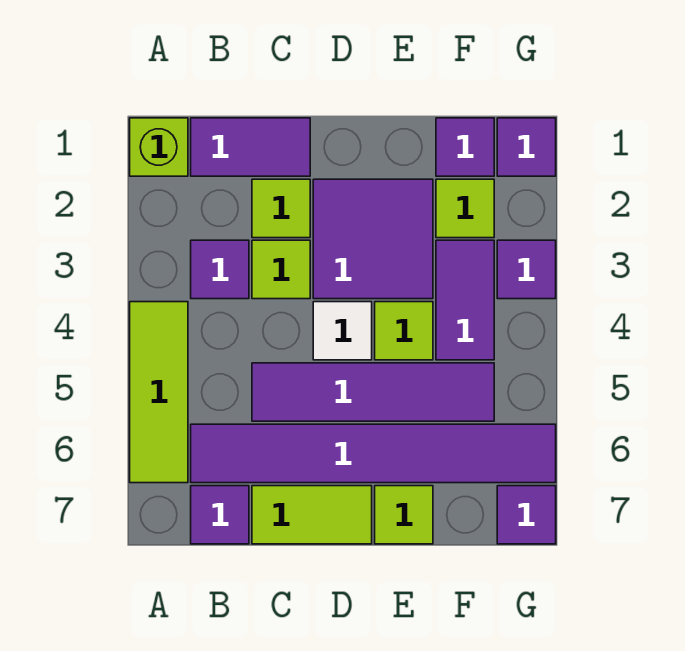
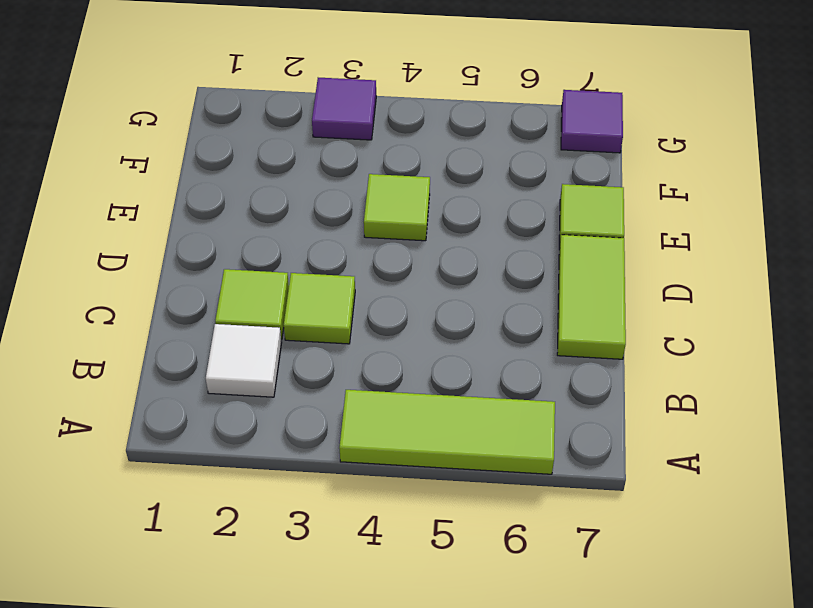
white tile B2 level 1 -> white tile D4 level 1
none -> lime brick A1 level 1
none -> purple tile B1:C1 level 1
none -> purple tile B3 level 1

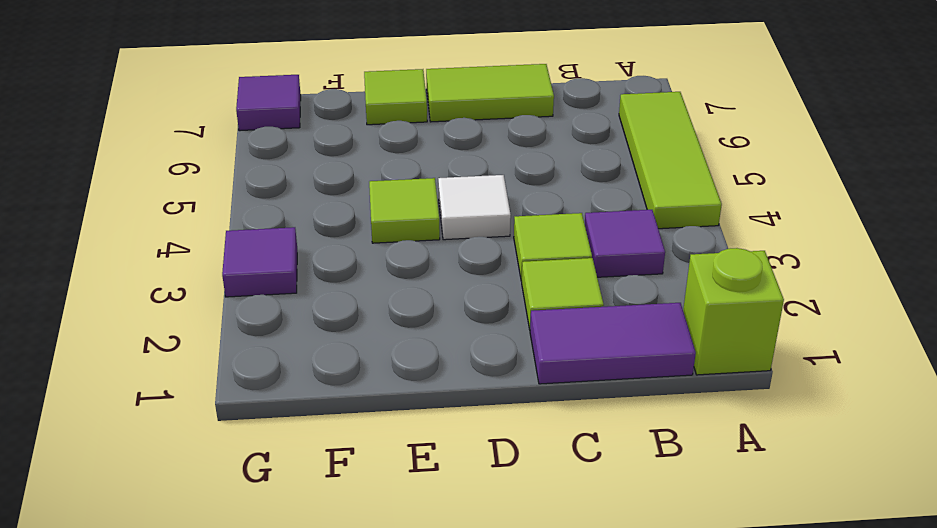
none -> purple tile B6:G6 level 1
none -> purple tile B7 level 1
none -> purple tile C5:F5 level 1

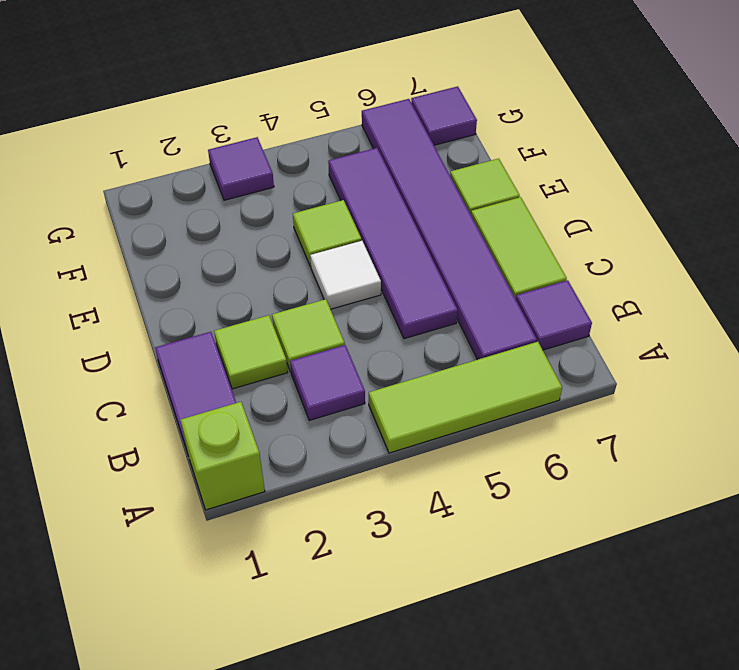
none -> purple tile D2:E3 level 1
none -> purple tile F1 level 1
none -> lime tile F2 level 1

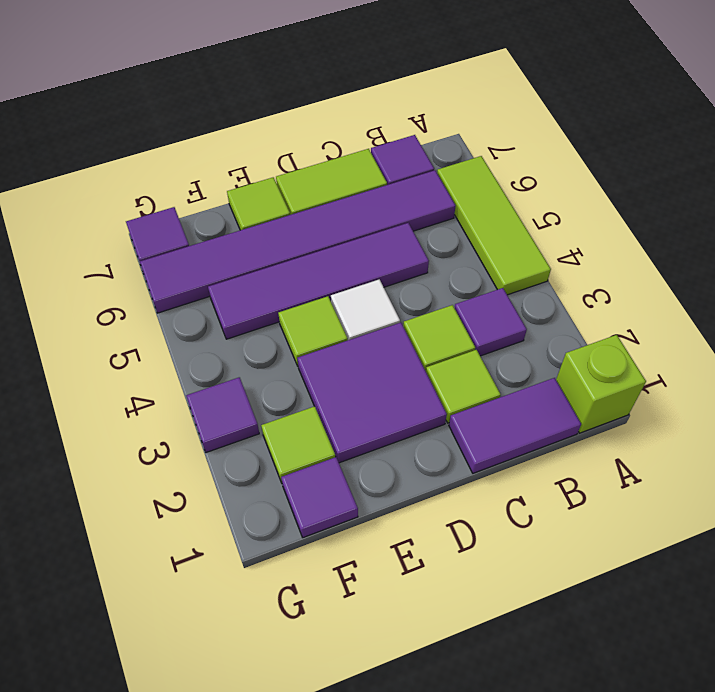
none -> purple tile F3:F4 level 1
none -> purple tile G1 level 1

